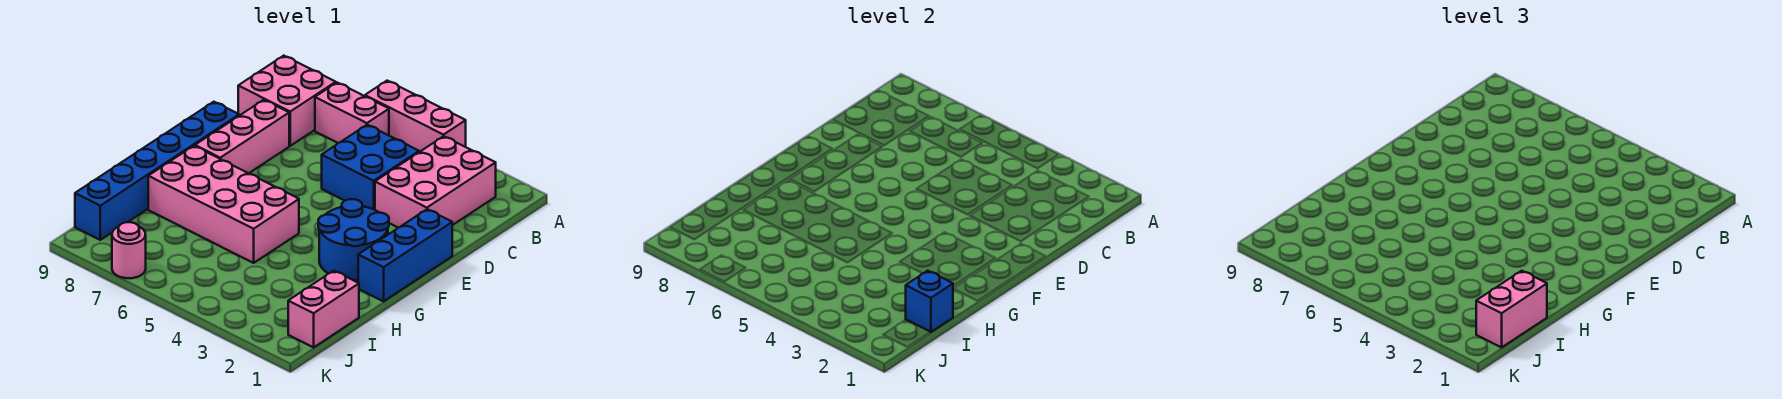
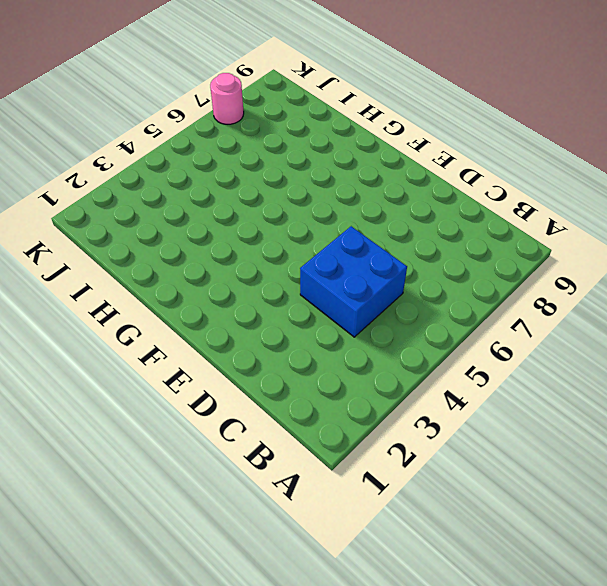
none -> pink brick A4:A6 level 1
none -> pink brick B2:D3 level 1
none -> pink brick B6:B7 level 1

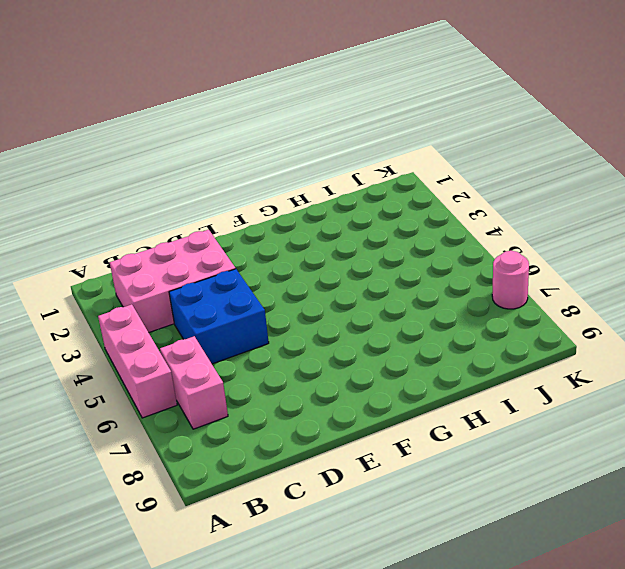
none -> pink brick B8:C9 level 1
none -> pink brick D8:F8 level 1
none -> blue brick E1:G1 level 1

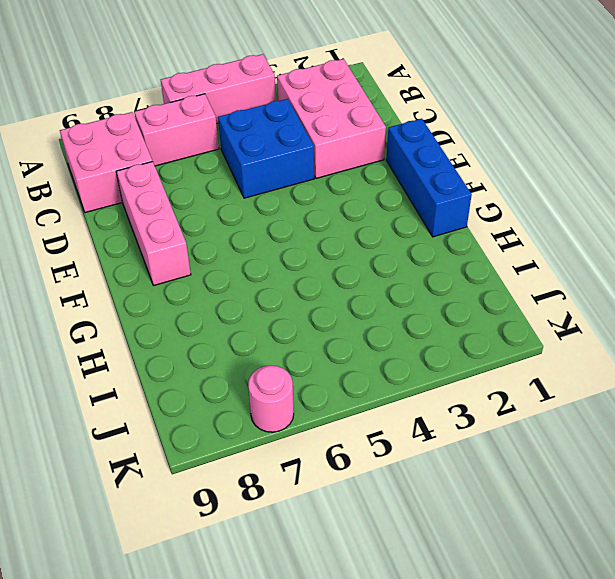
none -> blue brick E9:J9 level 1
none -> blue round brick F2:G3 level 1
none -> pink brick G5:H8 level 1

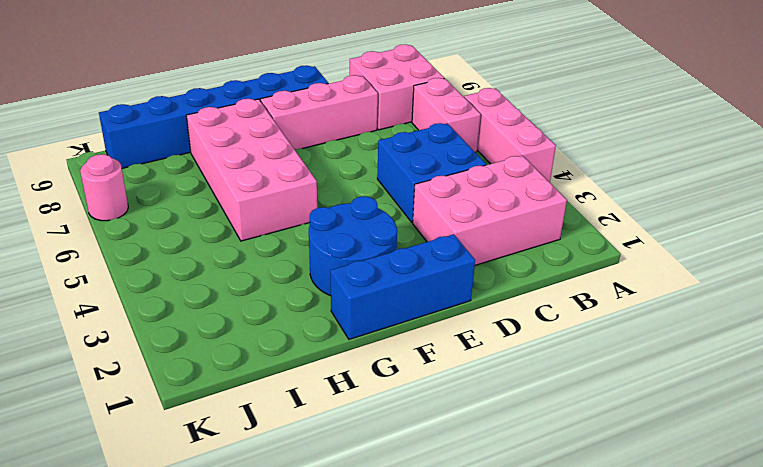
none -> pink brick I1:J1 level 1
none -> blue brick I1 level 2
none -> pink brick I1:J1 level 3

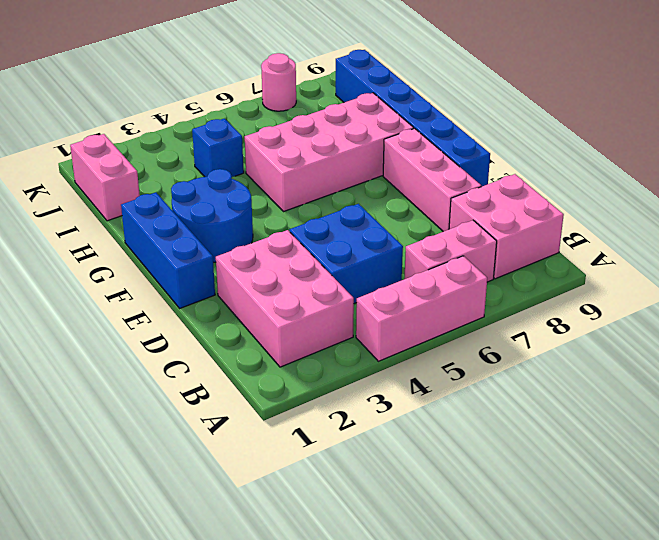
blue brick I4 level 1 -> blue brick I1 level 2
none -> pink brick I1:J1 level 3

